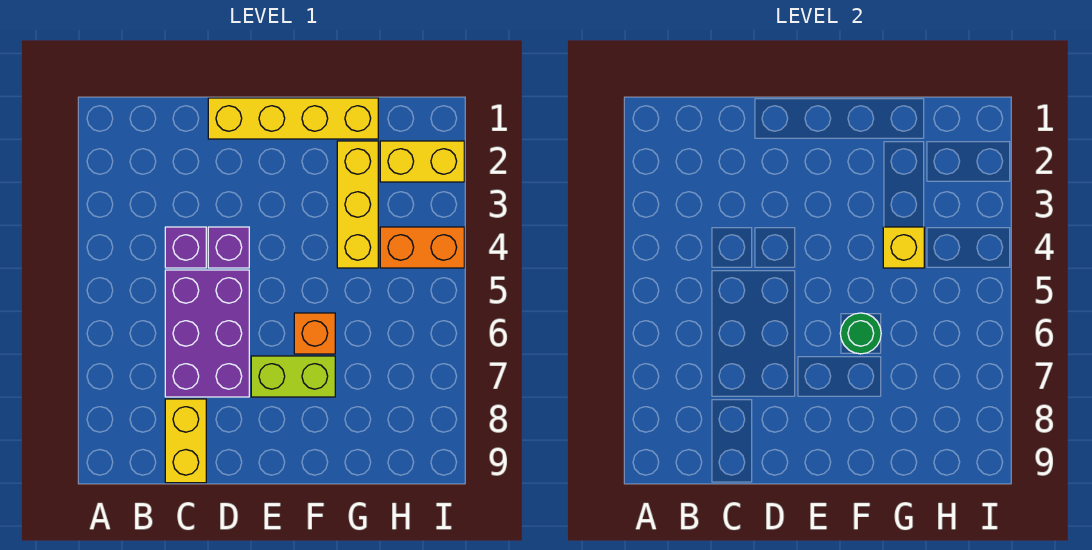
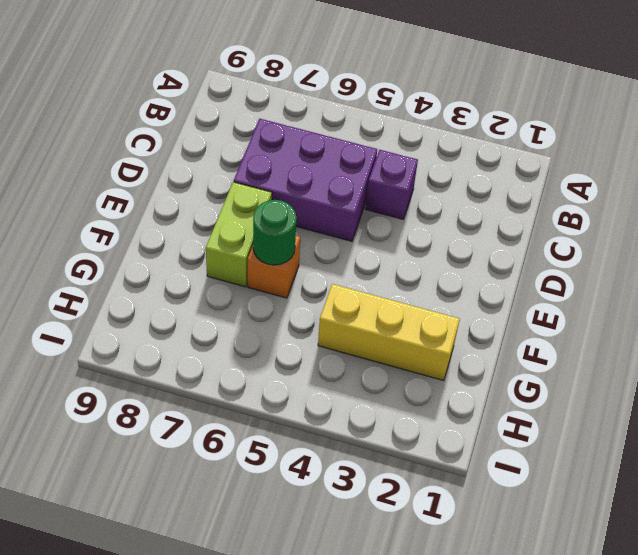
none -> yellow brick C8:C9 level 1
none -> yellow brick D1:G1 level 1
none -> purple brick D4 level 1

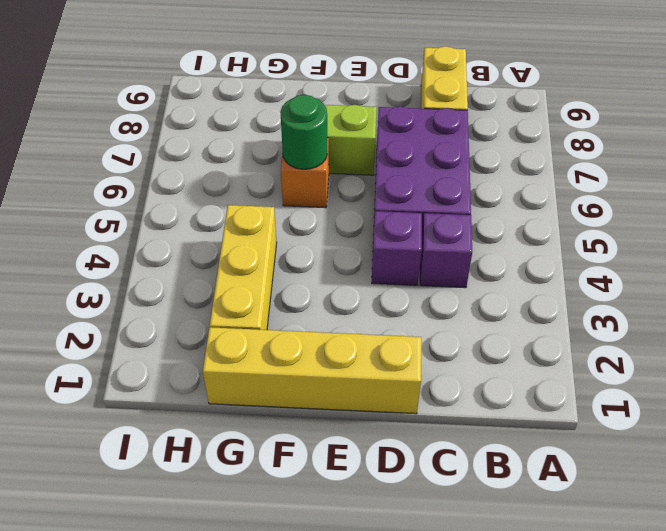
none -> yellow brick H2:I2 level 1
none -> orange brick H4:I4 level 1
none -> yellow brick G4 level 2

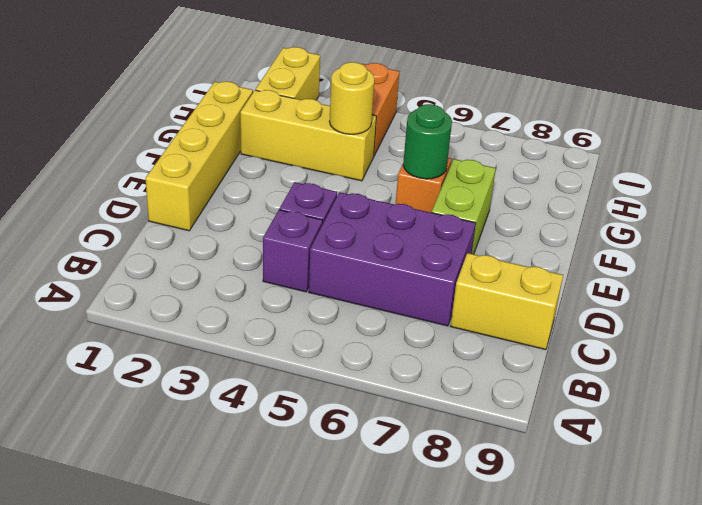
yellow round brick G4 level 2 -> yellow brick G4 level 2

